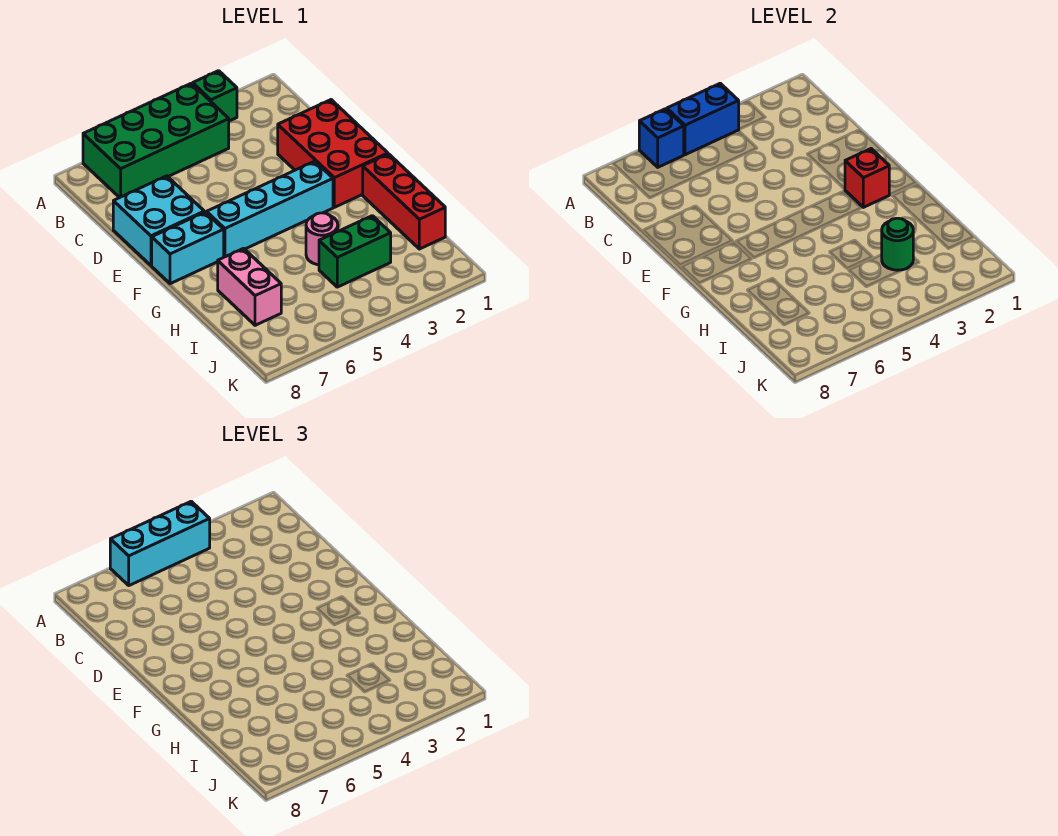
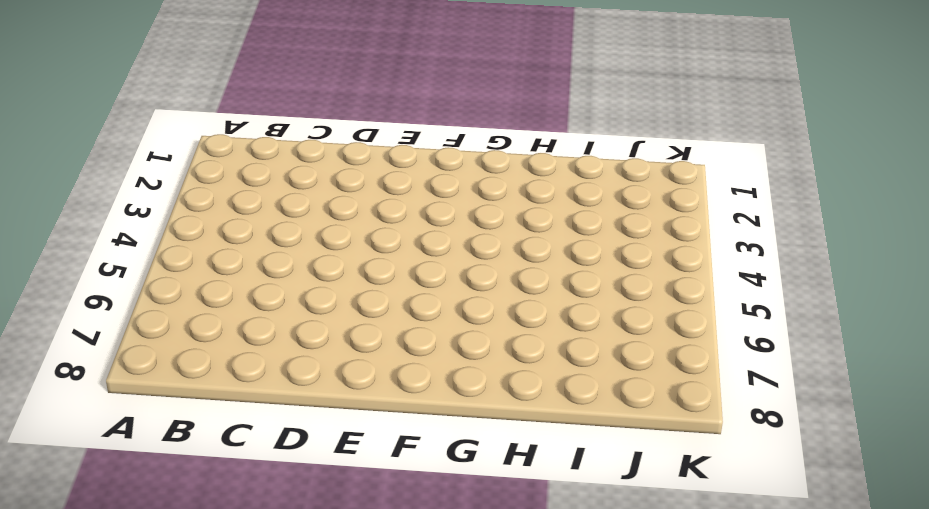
none -> green brick A3 level 1
none -> green brick A4:B7 level 1
none -> red brick D1:F2 level 1

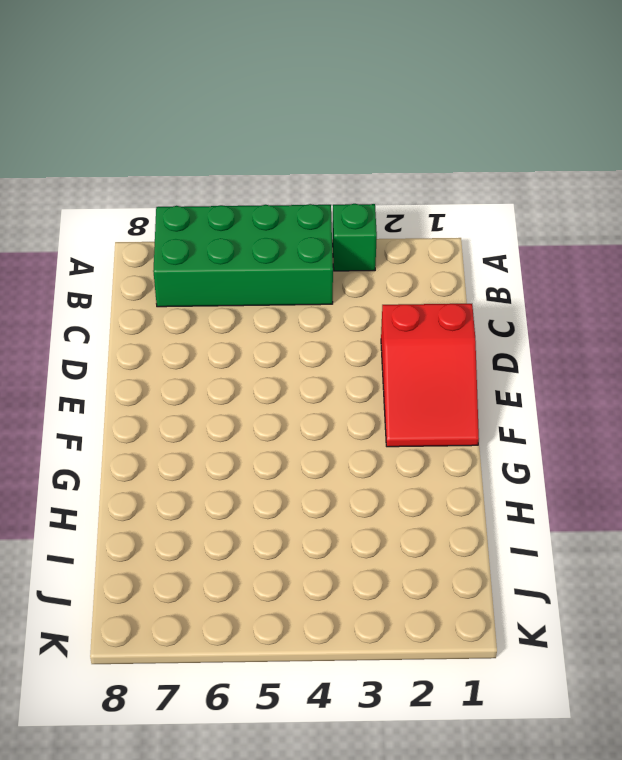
red slope D1:F2 level 1 top D -> red brick D1:F2 level 1
none -> cyan brick D7:E8 level 1
none -> cyan brick F3:F6 level 1
none -> cyan brick F7:F8 level 1

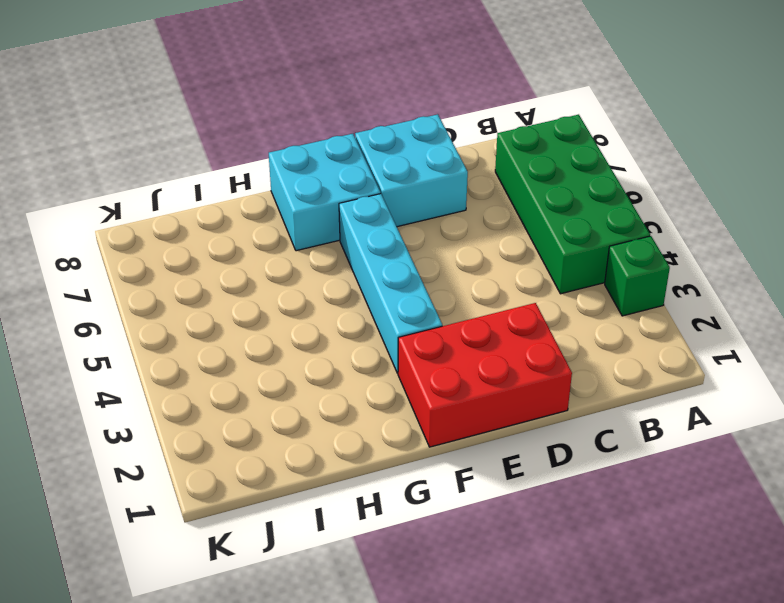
cyan brick F7:G8 level 1 -> cyan brick F7:F8 level 1
none -> red brick G1:I1 level 1
none -> pink round brick H4 level 1
none -> pink brick H7:I7 level 1

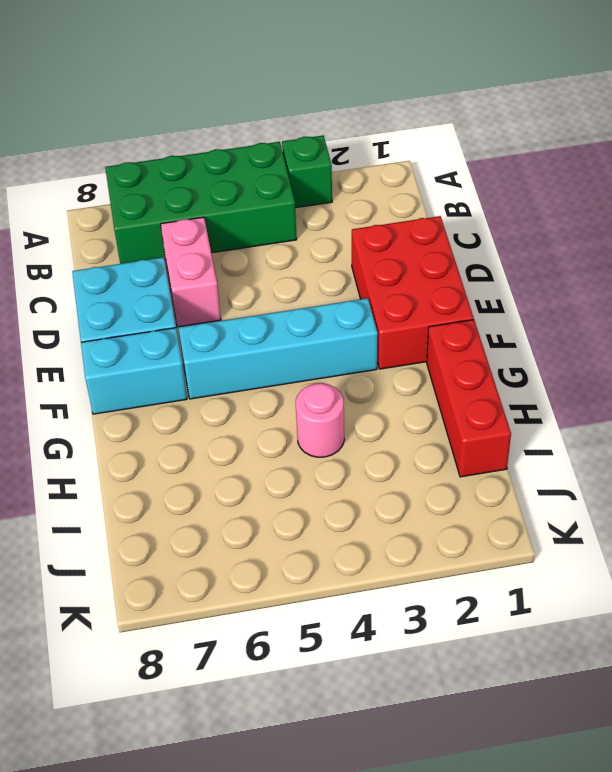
pink brick C6:D6 level 1 -> pink brick H7:I7 level 1
none -> green brick I3:I4 level 1
none -> blue brick A4:A5 level 2
none -> blue brick A6 level 2

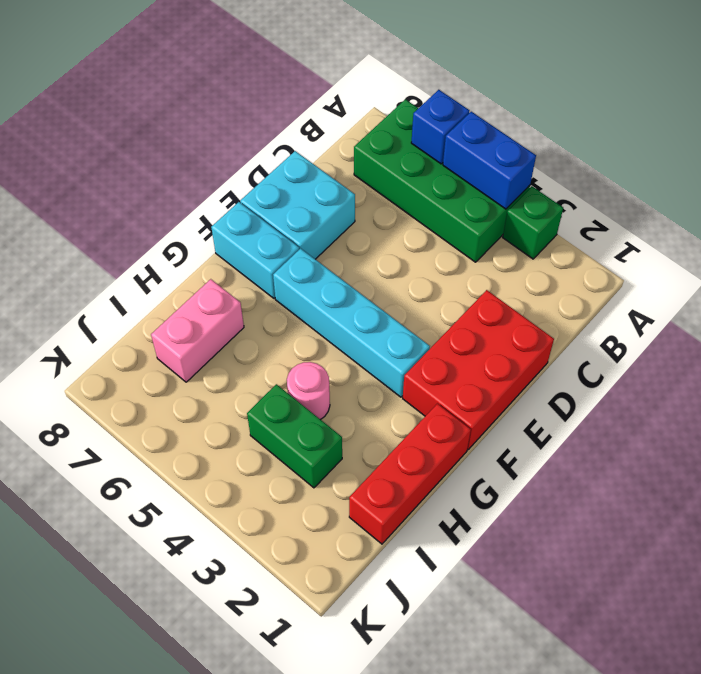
none -> red brick F2 level 2
none -> green round brick I3 level 2
none -> cyan brick A4:A6 level 3

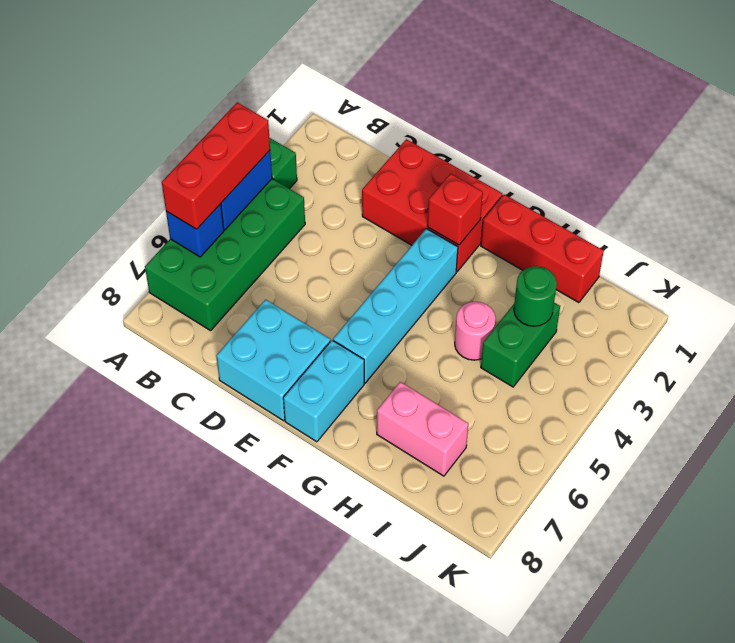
red brick A4:A6 level 3 -> cyan brick A4:A6 level 3

